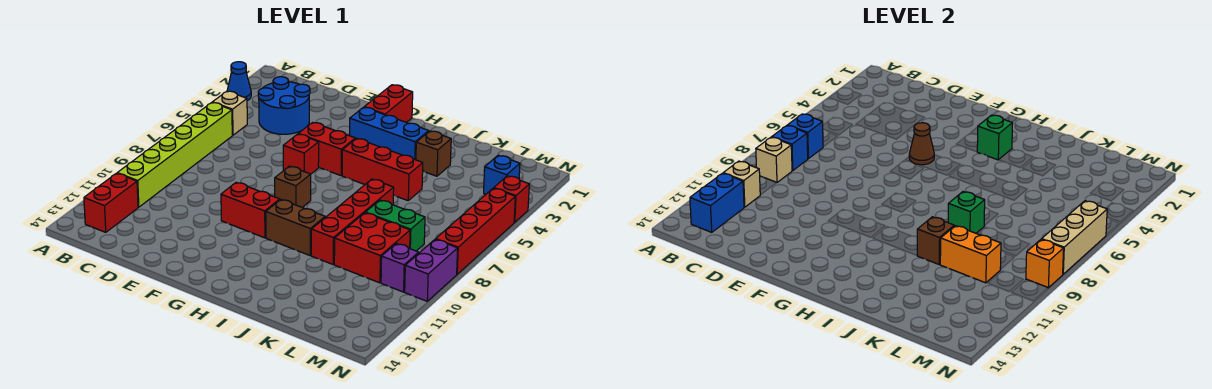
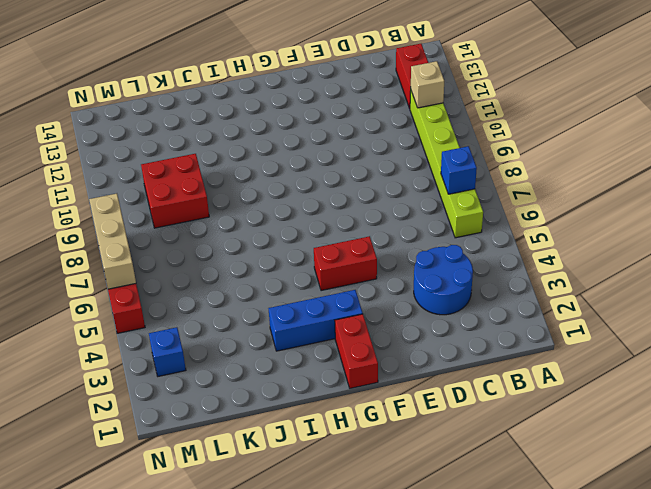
none -> blue cone A3 level 1
none -> tan brick B5 level 1
none -> red brick F6 level 1
none -> red brick F10:G10 level 1

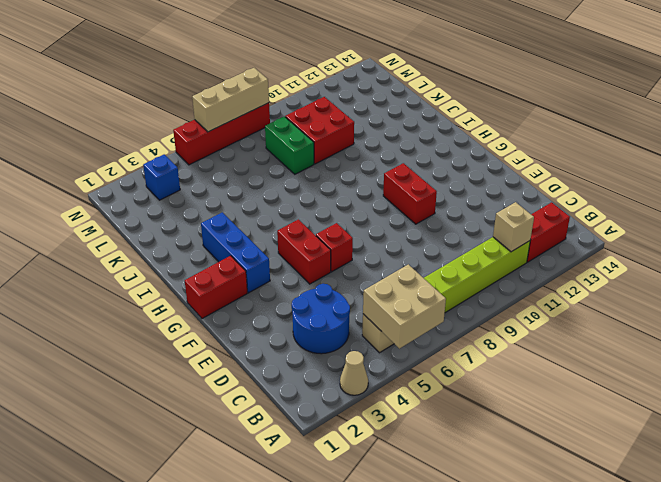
tan cone A3 level 1 -> blue cone A3 level 1
tan brick A5:B6 level 2 -> none
none -> brown brick G8 level 1
none -> red brick H5:J5 level 1
none -> brown brick H10:I10 level 1
none -> brown brick J3 level 1

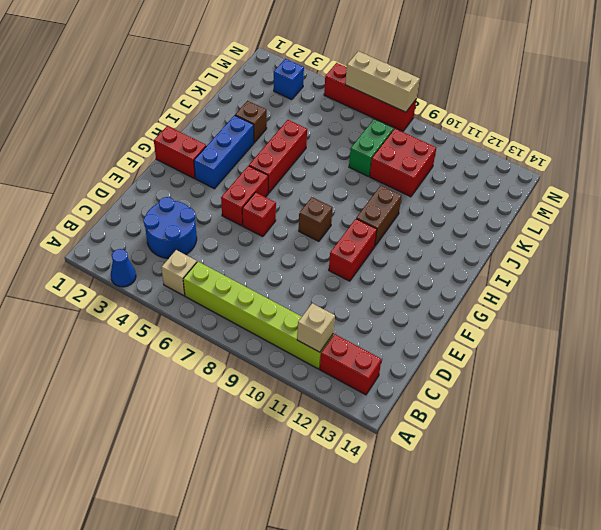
none -> red brick J7:J10 level 1
none -> purple brick M10 level 1
none -> red brick N4 level 1
none -> purple brick N9:N10 level 1

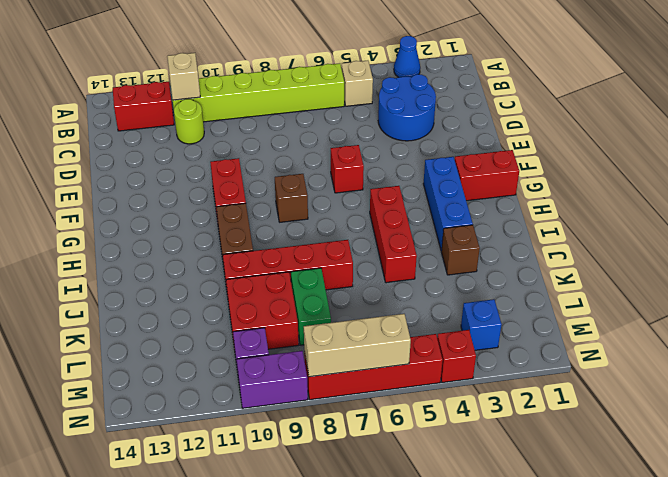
lime round brick C11 level 1 -> none
none -> red brick F5:G5 level 1
none -> blue brick B7 level 2
none -> blue brick B8 level 2
none -> tan brick B9 level 2

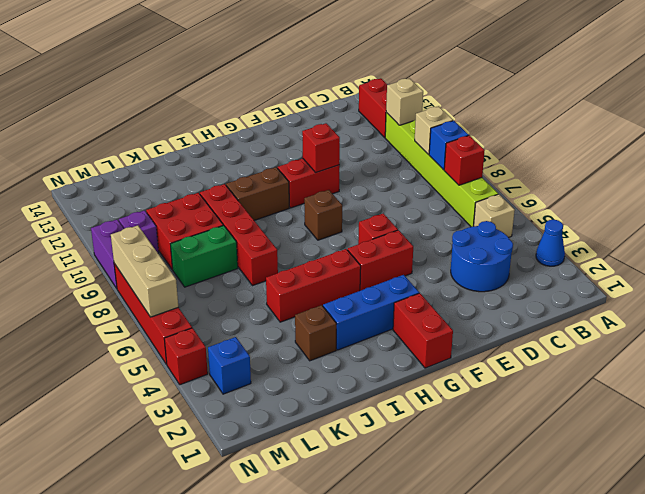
red brick B7 level 2 -> blue brick B7 level 2
red brick F10 level 2 -> none
none -> blue brick B12:B13 level 2
none -> brown cone F5 level 2
none -> green brick H3 level 2
none -> green brick J8 level 2

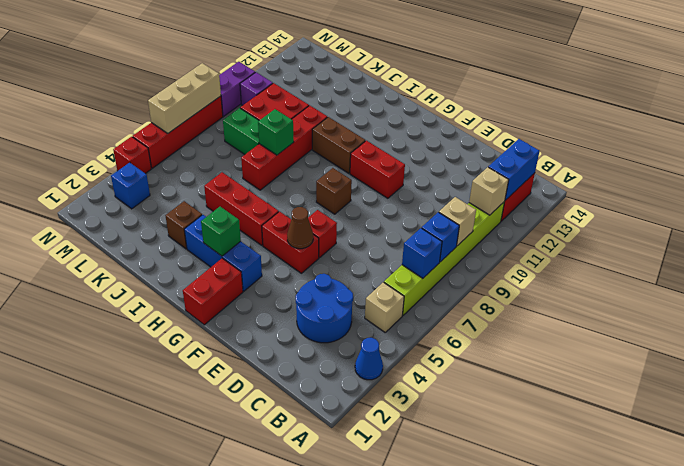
none -> brown brick J10 level 2
none -> orange brick K10:L10 level 2
none -> orange brick N9 level 2

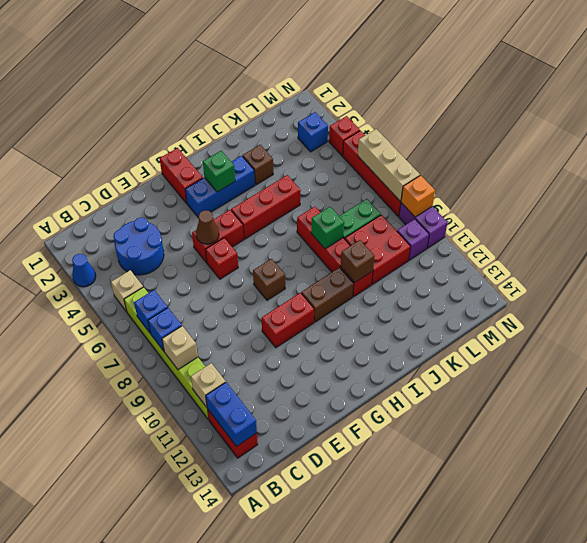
none -> orange brick K10:L10 level 2

